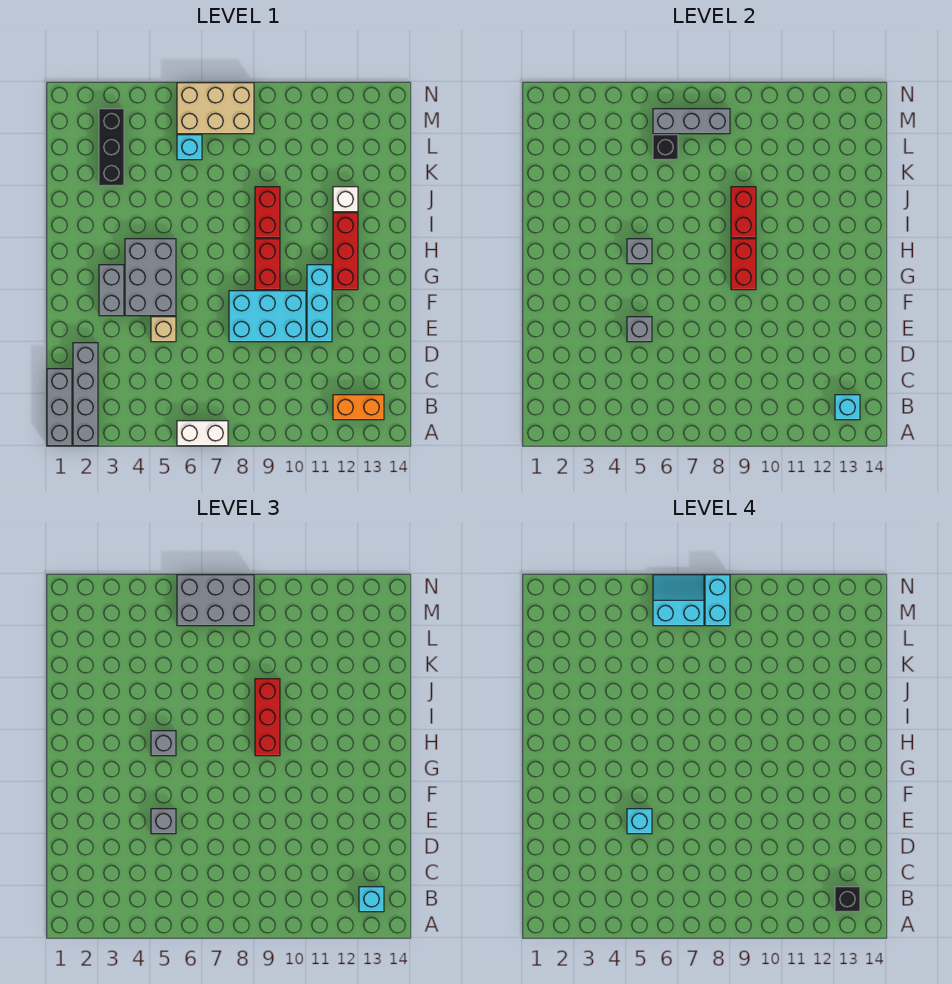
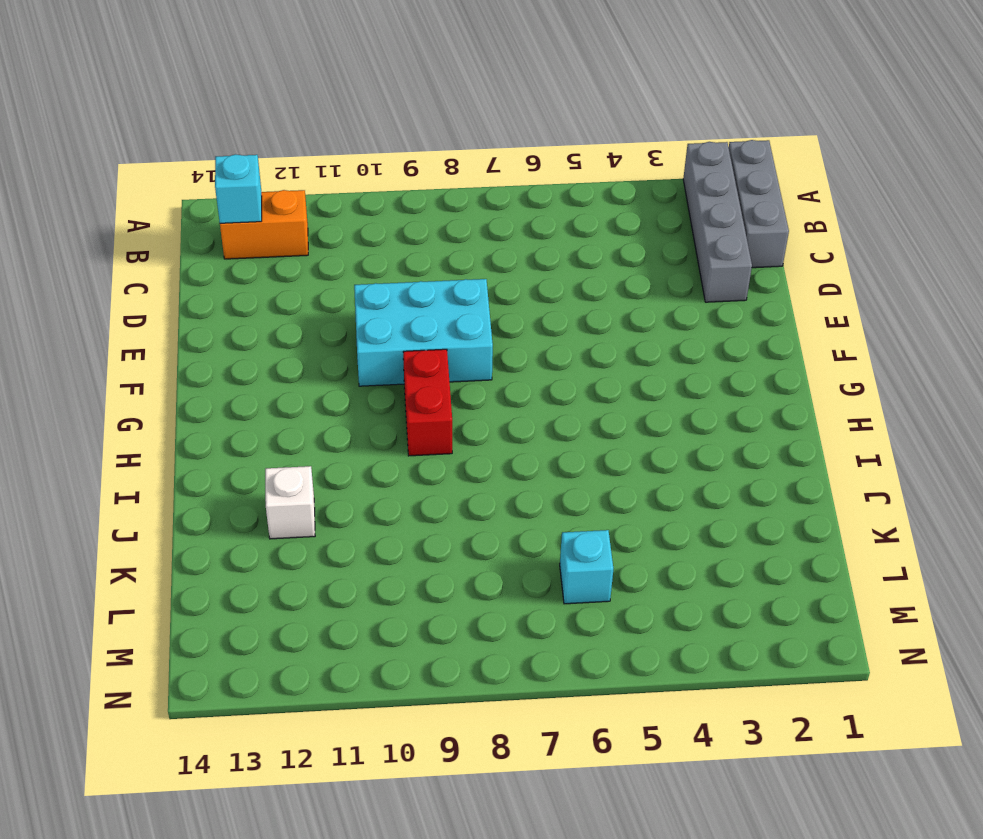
none -> white brick A6:A7 level 1
none -> tan brick E5 level 1
none -> cyan brick E11:G11 level 1
none -> grey brick F3:G3 level 1

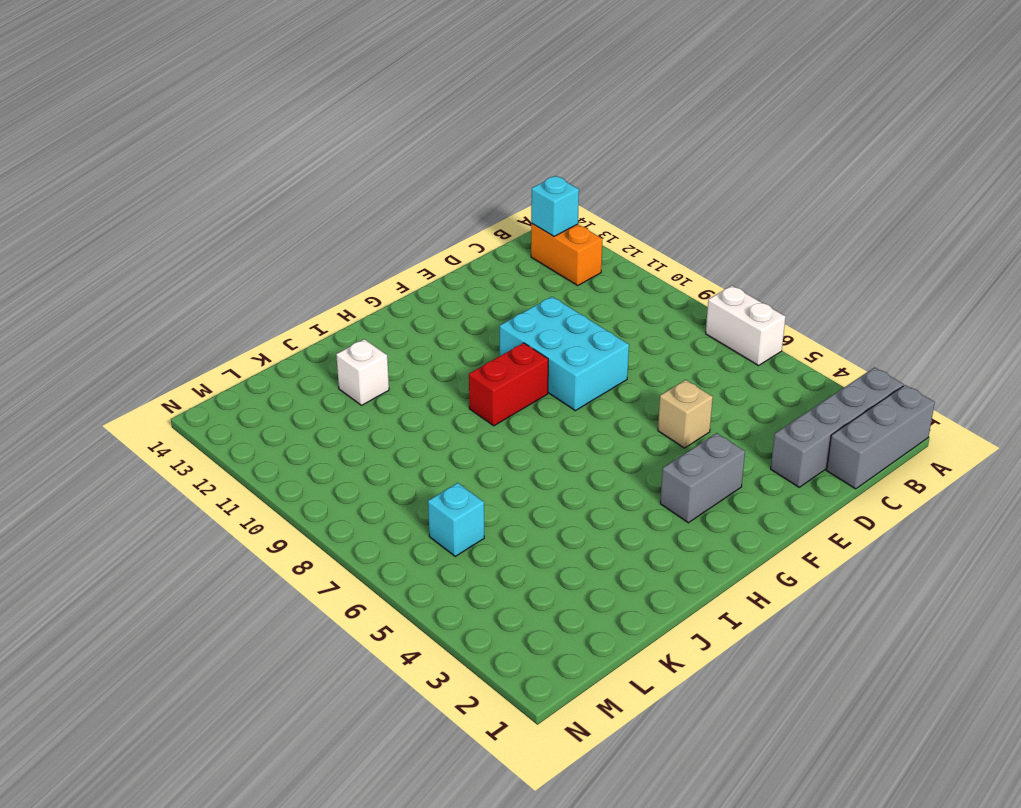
none -> cyan brick E11:G11 level 1
none -> grey brick F4:H5 level 1
none -> red brick G12:I12 level 1
none -> red brick I9:J9 level 1

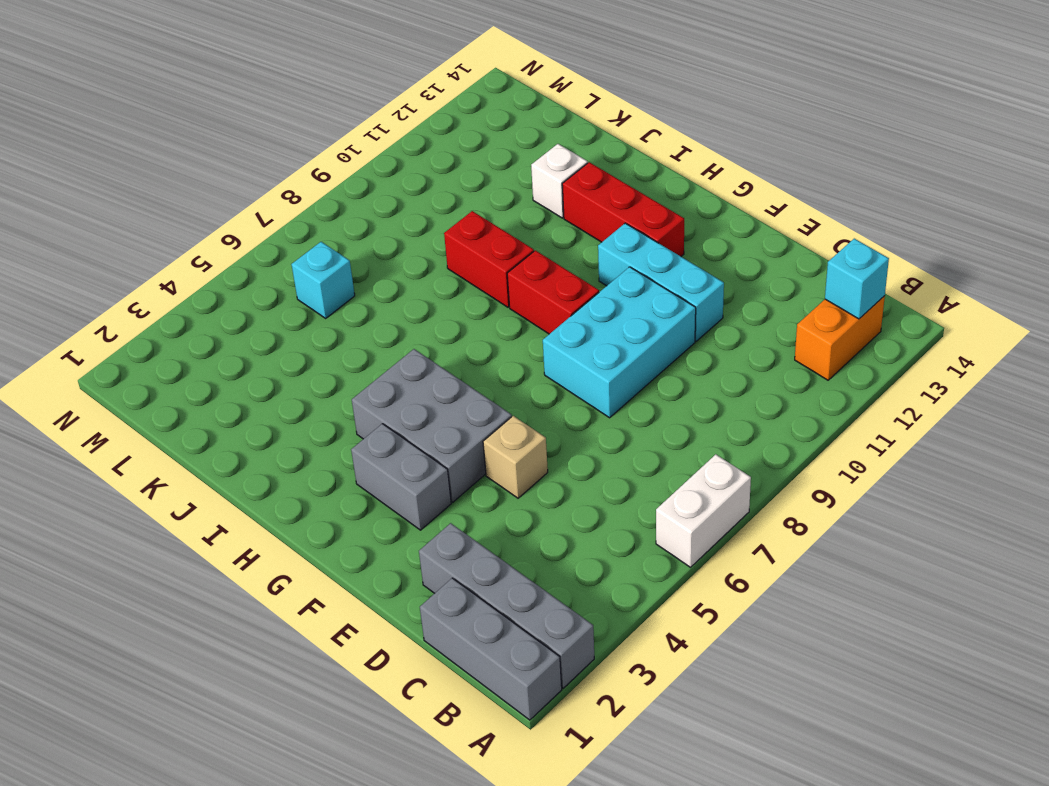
none -> black brick K3:M3 level 1
none -> tan brick M6:N8 level 1
none -> grey brick E5 level 2
none -> red brick G9:H9 level 2

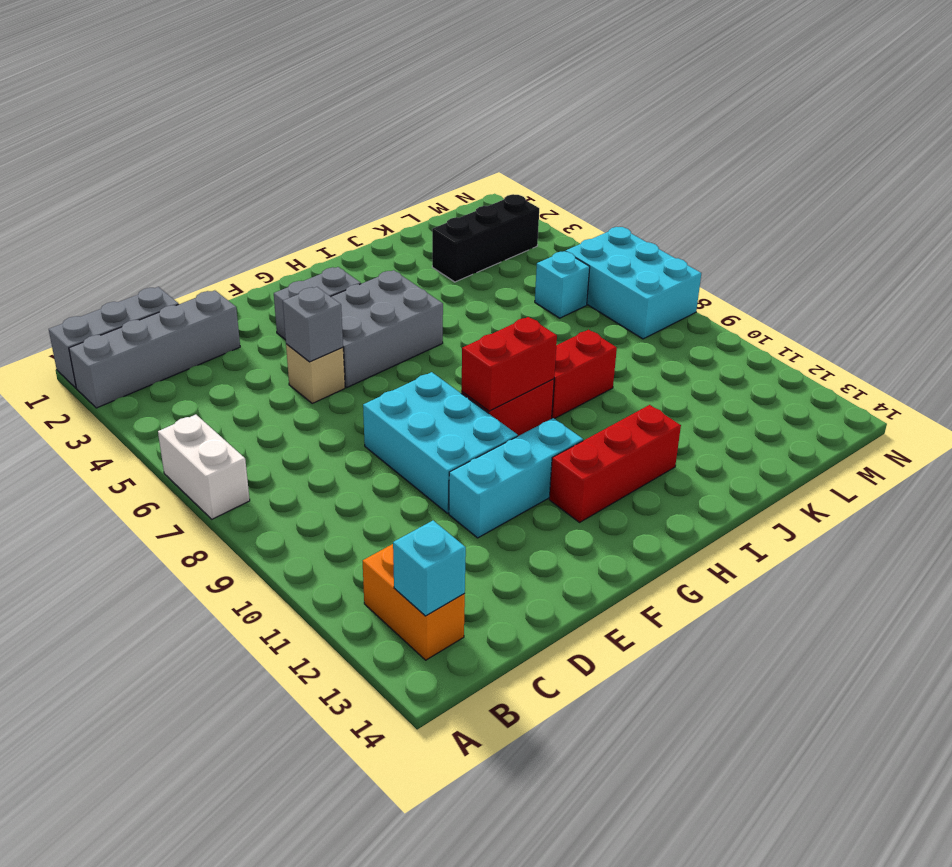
cyan brick M6:N8 level 1 -> tan brick M6:N8 level 1
none -> white brick J12 level 1
none -> grey brick H5 level 2
none -> red brick I9:J9 level 2
none -> black brick L6 level 2

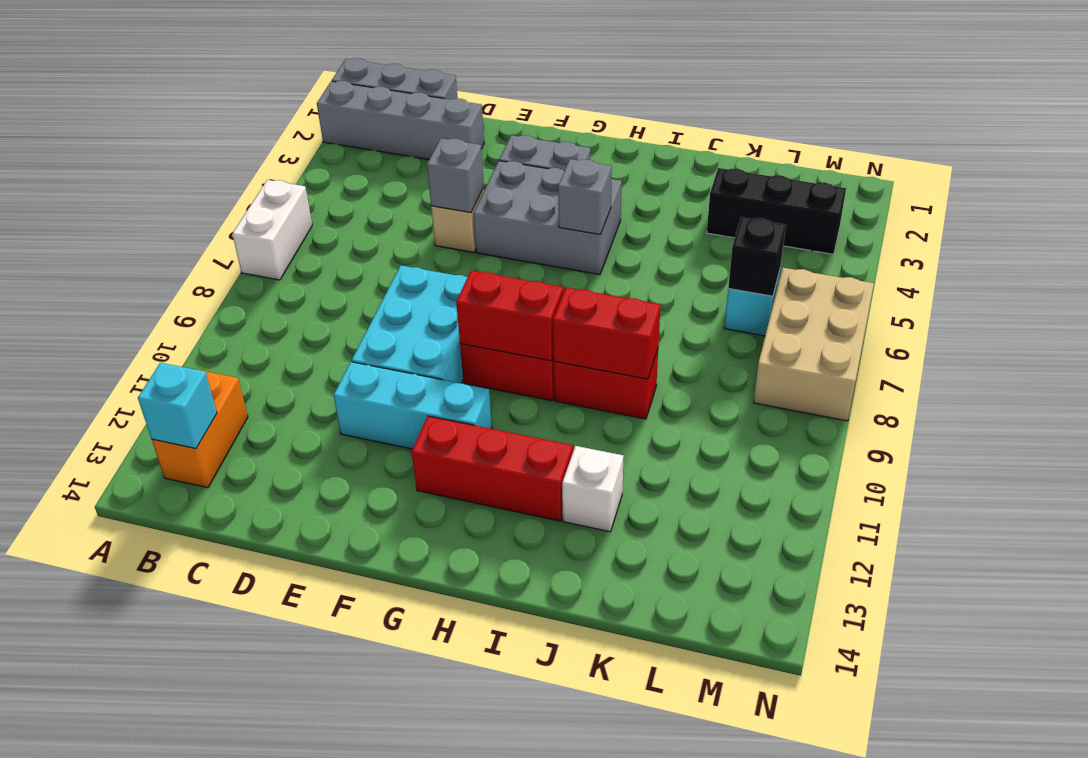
none -> grey brick M6:M8 level 2
none -> cyan brick B13 level 3
none -> grey brick E5 level 3
none -> grey brick H5 level 3

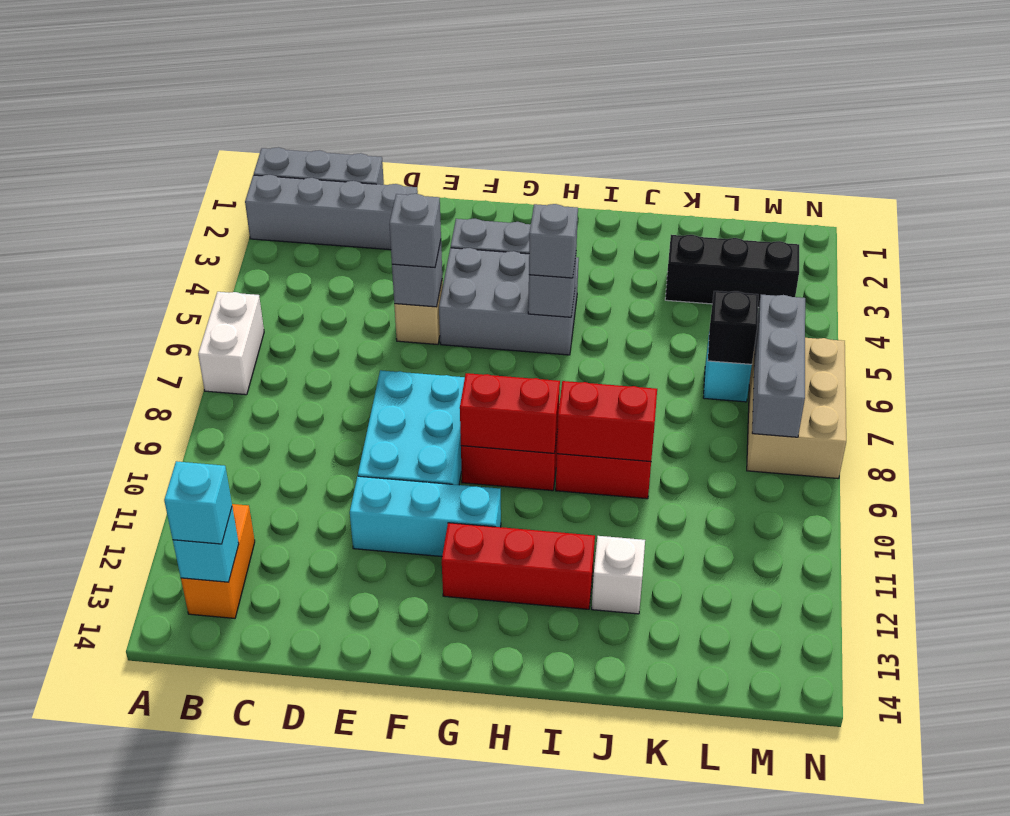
none -> red brick H9:J9 level 3
none -> grey brick M6:N8 level 3
none -> black brick B13 level 4
none -> cyan brick E5 level 4

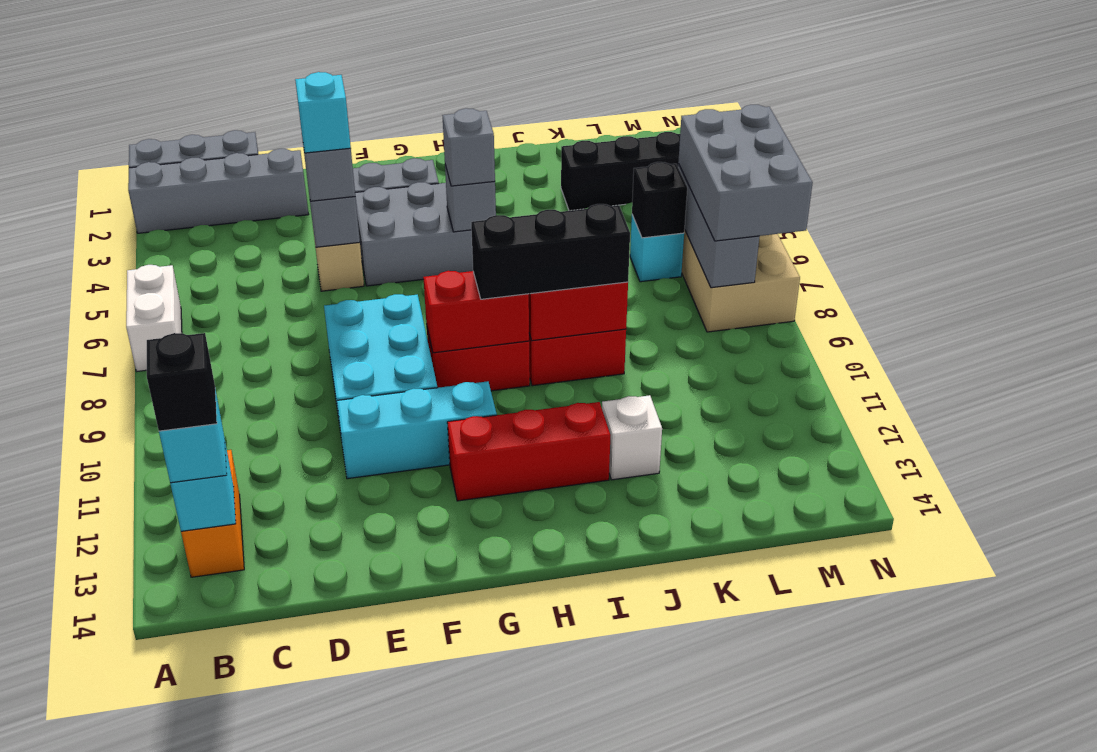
black brick H9:J9 level 3 -> red brick H9:J9 level 3
none -> cyan slope M6:N7 level 4 top M
none -> cyan brick M8:N8 level 4

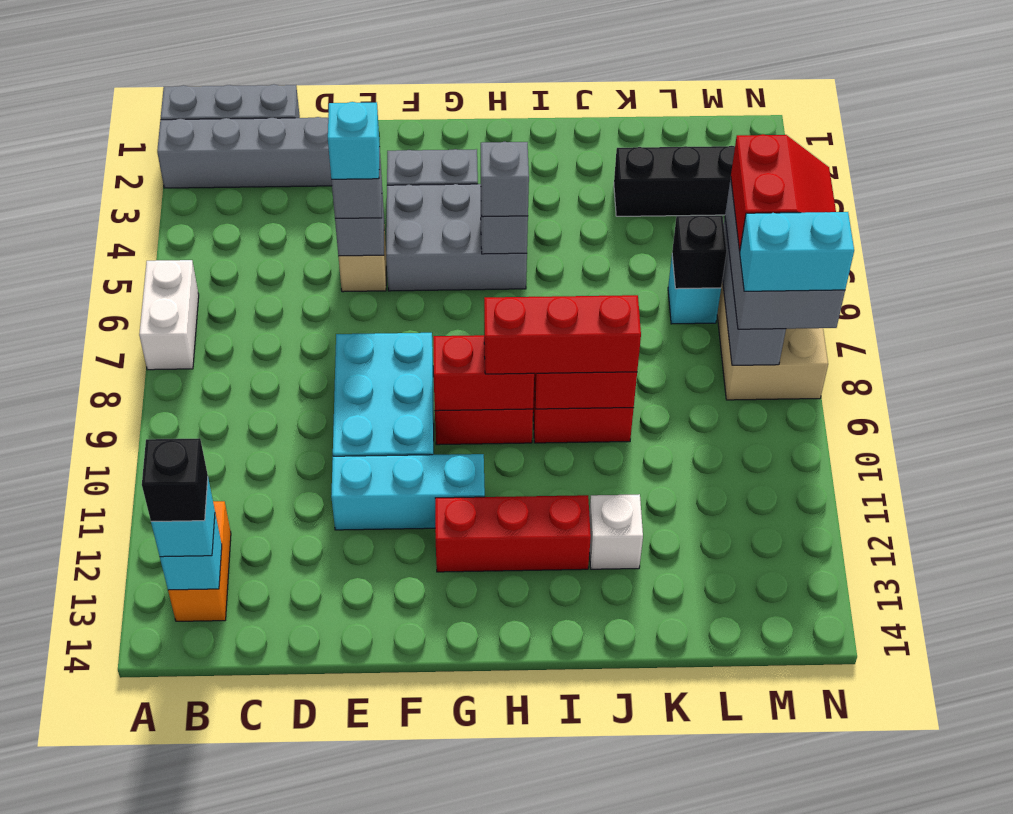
red slope M6:N7 level 4 top M -> cyan slope M6:N7 level 4 top M

